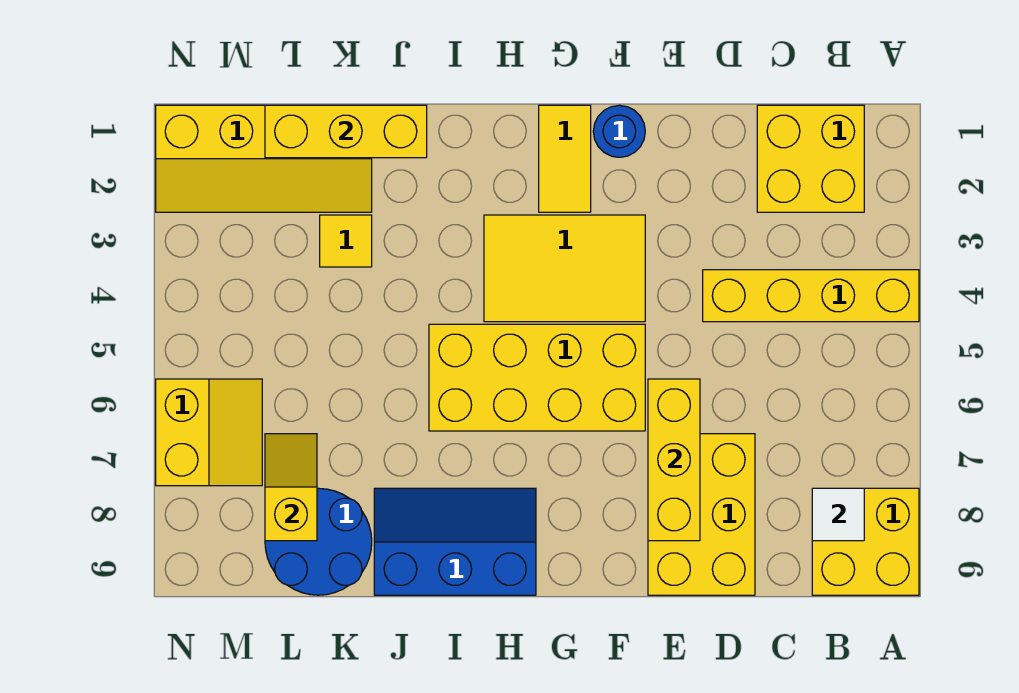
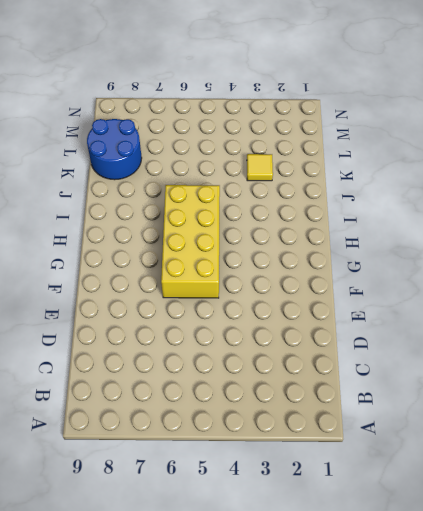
none -> yellow brick A4:D4 level 1
none -> yellow brick A8:B9 level 1
none -> yellow brick B1:C2 level 1

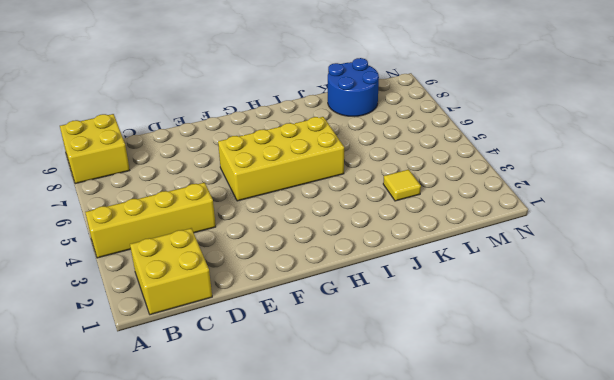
none -> yellow brick D7:E9 level 1
none -> blue round brick F1 level 1
none -> yellow tile F3:H4 level 1

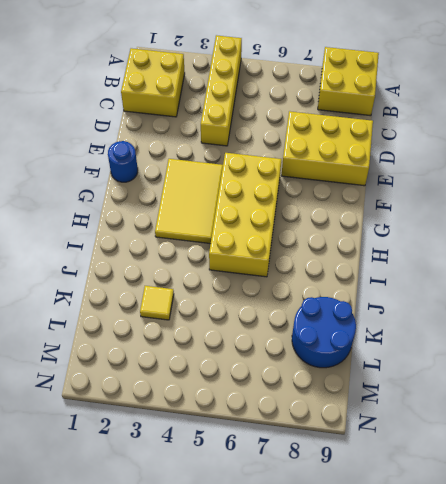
none -> yellow tile G1:G2 level 1
none -> blue slope H8:J9 level 1 top 9
none -> yellow slope K1:N2 level 1 top 1

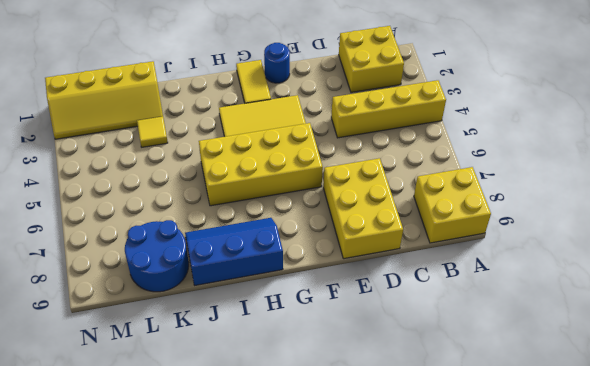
none -> yellow slope M6:N7 level 1 top N
none -> white tile B8 level 2
none -> yellow brick E6:E8 level 2

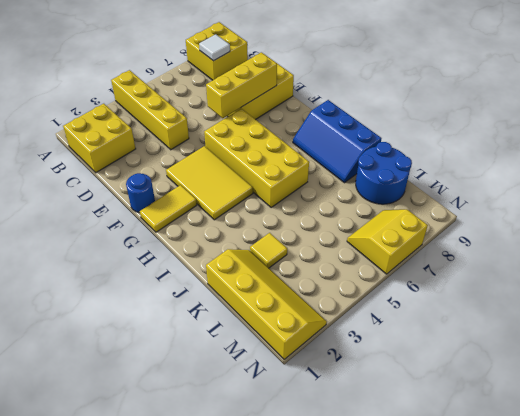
none -> yellow brick J1:L1 level 2
none -> yellow slope L7:L8 level 2 top 8

